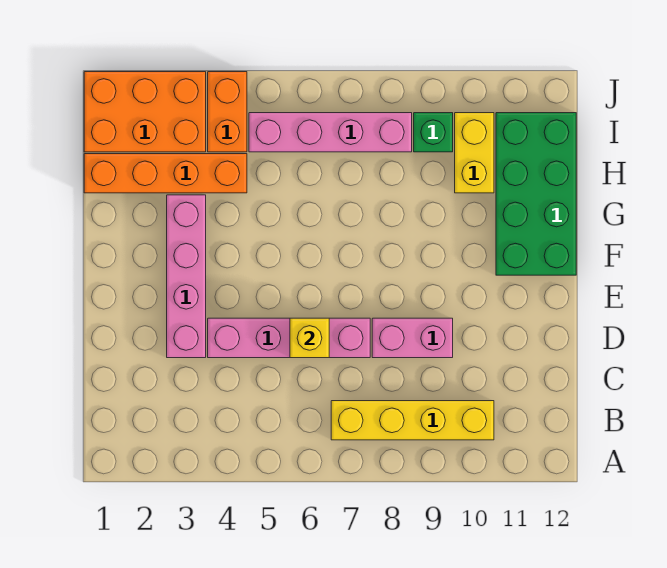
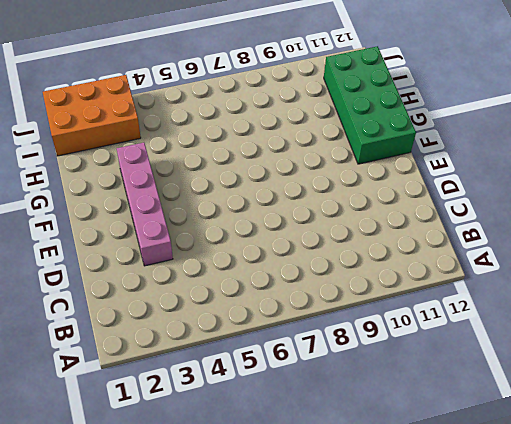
none -> yellow brick B7:B10 level 1
none -> pink brick D4:D7 level 1
none -> pink brick D8:D9 level 1

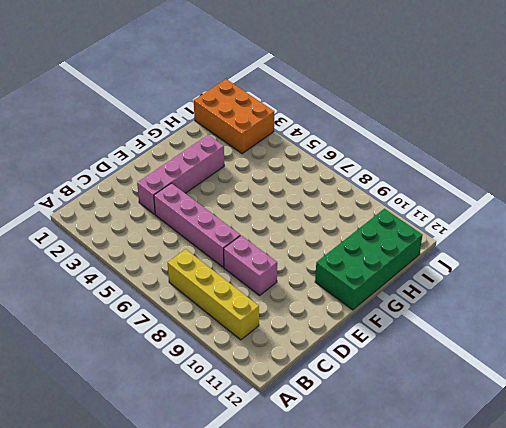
none -> orange brick H1:H4 level 1
none -> yellow brick H10:I10 level 1
none -> orange brick I4:J4 level 1

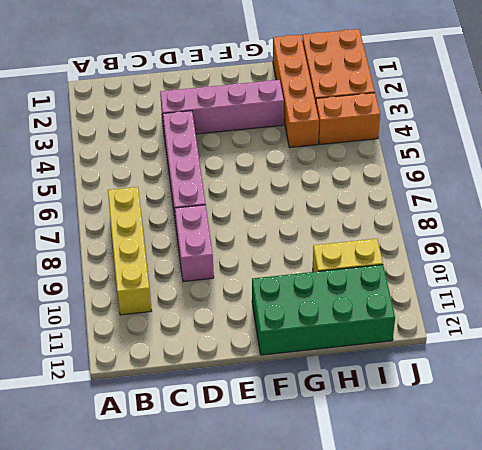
none -> pink brick I5:I8 level 1
none -> green brick I9 level 1
none -> yellow brick D6 level 2

